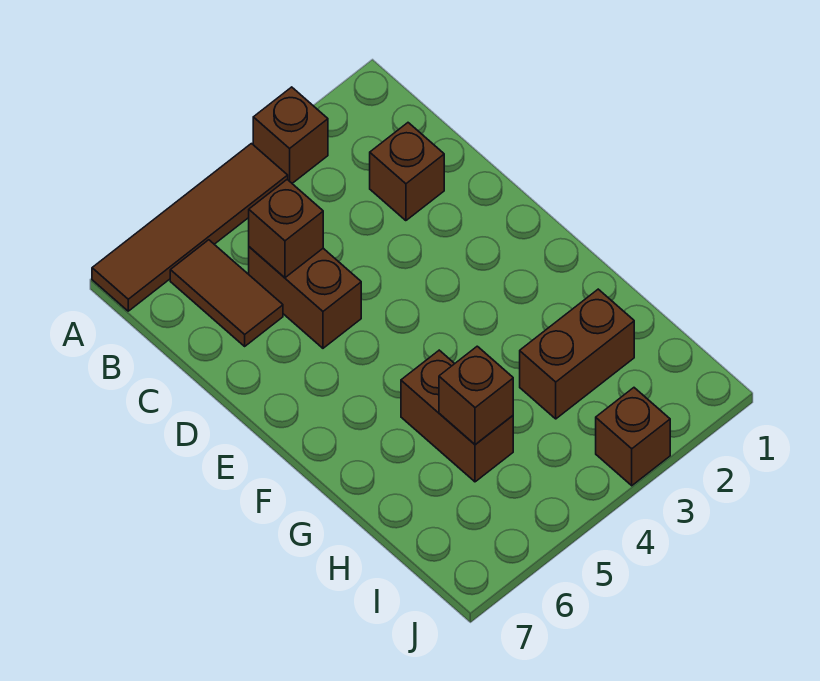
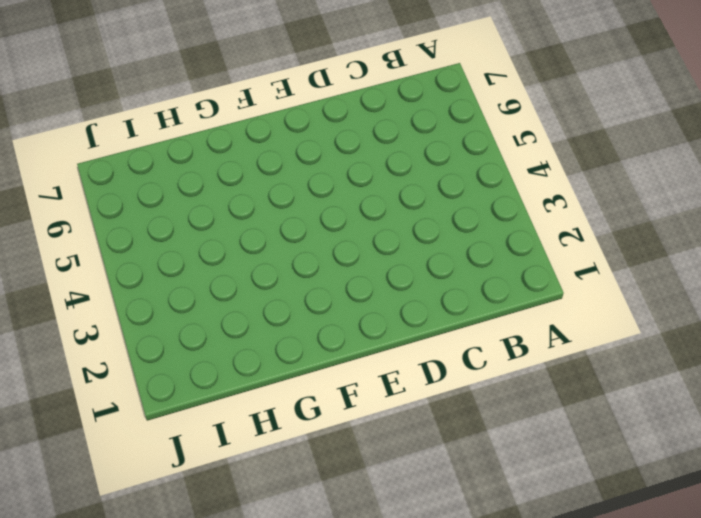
none -> brown brick A3 level 1
none -> brown tile A4:A7 level 1

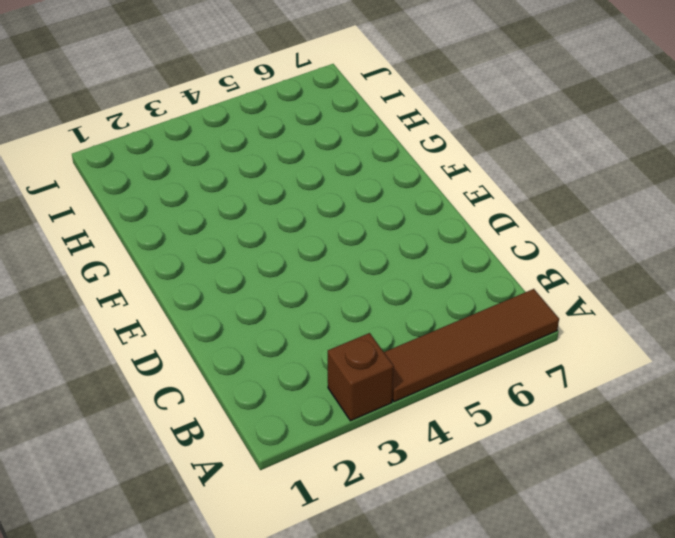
none -> brown tile B6:C6 level 1
none -> brown brick C2 level 1

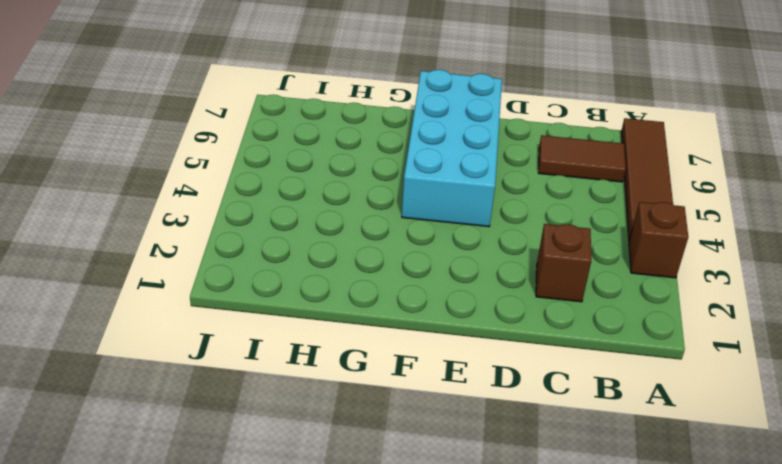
cyan brick E4:F7 level 1 -> none
none -> brown brick C5:D5 level 1
none -> brown brick G5:H5 level 1

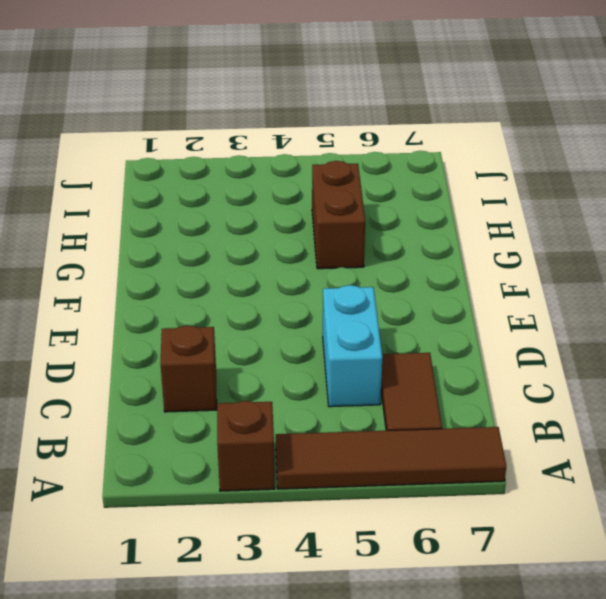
cyan brick C5:D5 level 1 -> brown brick C5:D5 level 1
none -> brown brick H2:H3 level 1
none -> brown brick J3 level 1

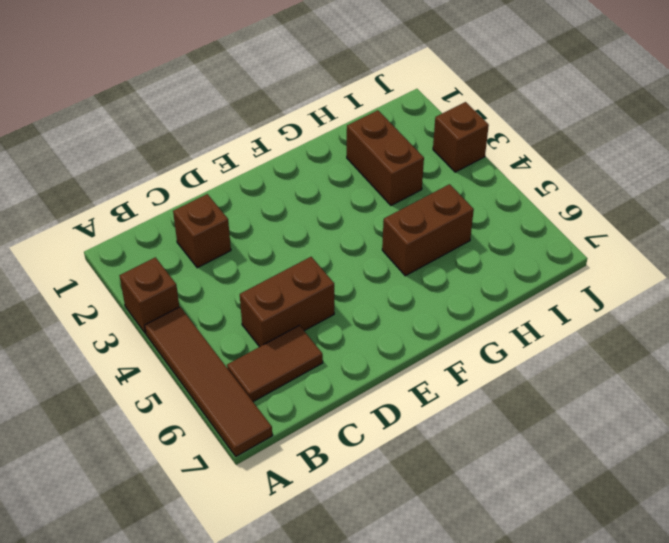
none -> brown brick C5 level 2
none -> brown brick H5 level 2

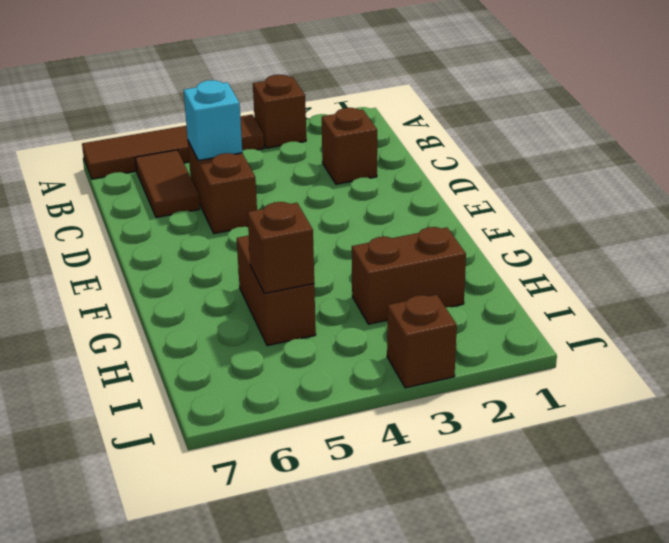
cyan brick C5 level 2 -> brown brick C5 level 2

